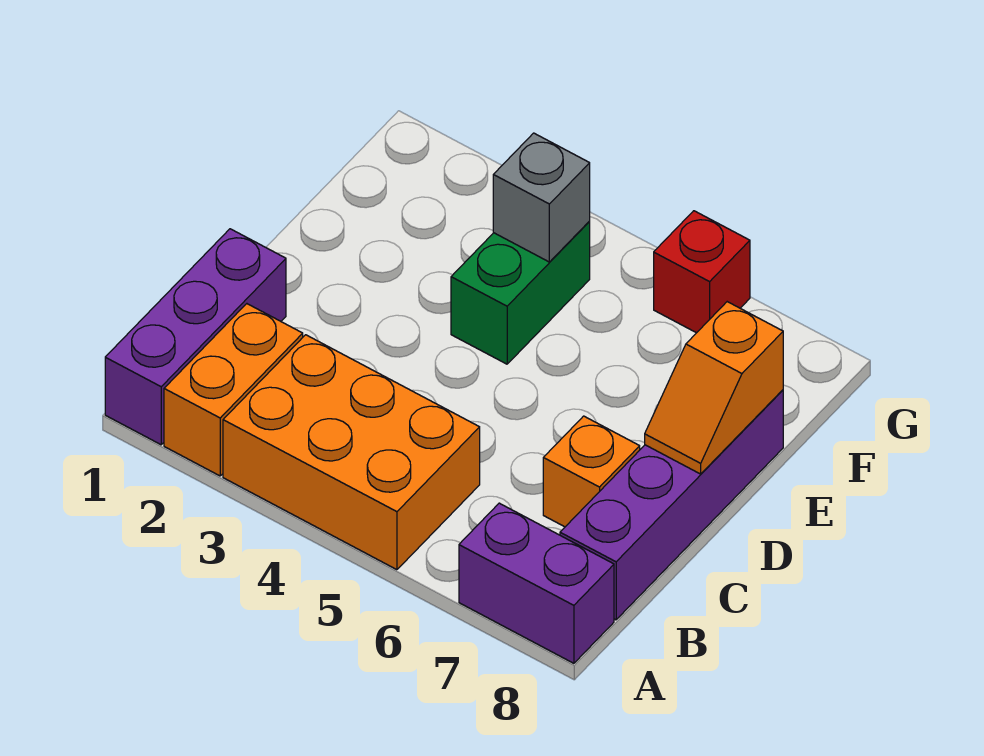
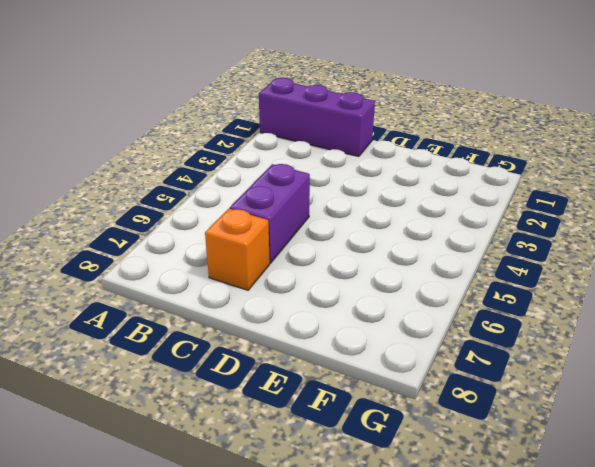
purple brick C5:C6 level 1 -> purple brick A7:A8 level 1
none -> orange brick A2:B2 level 1
none -> orange brick A3:B5 level 1

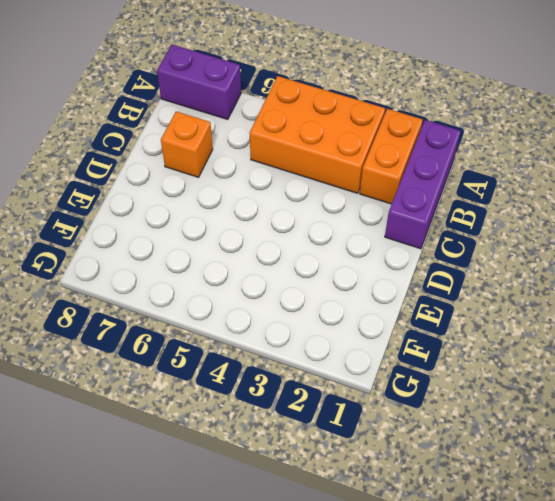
none -> purple brick B8:E8 level 1
none -> green brick E4:F4 level 1

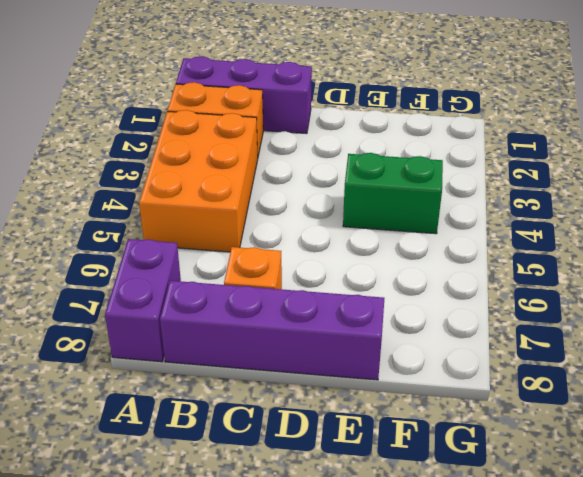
none -> red brick G6 level 1
none -> orange slope D8:E8 level 2 top E

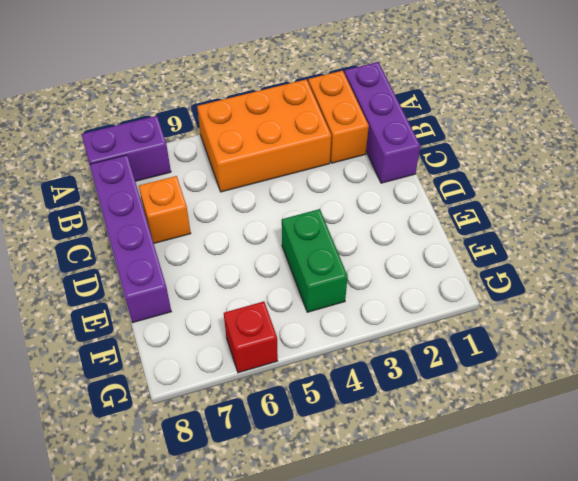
none -> orange slope D8:E8 level 2 top E
none -> grey brick F4 level 2

